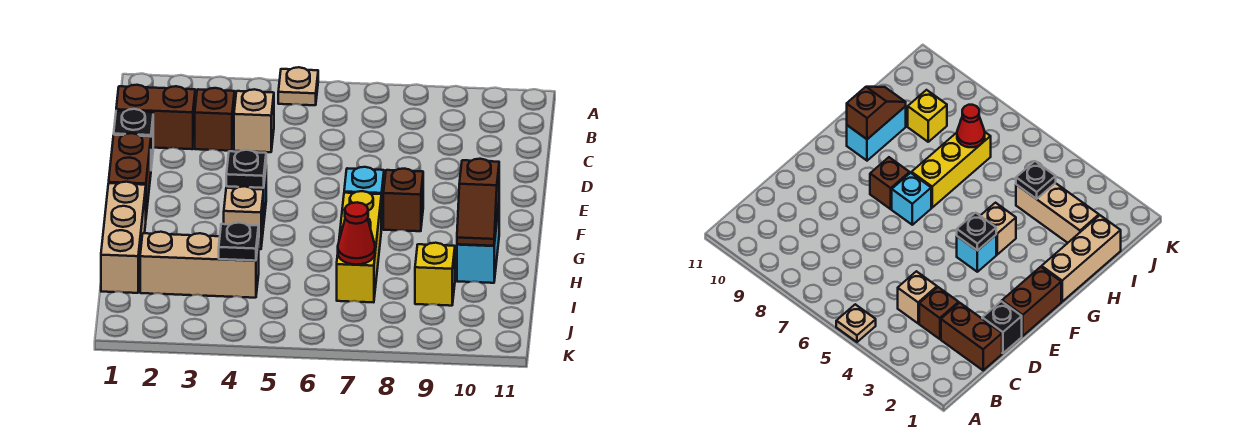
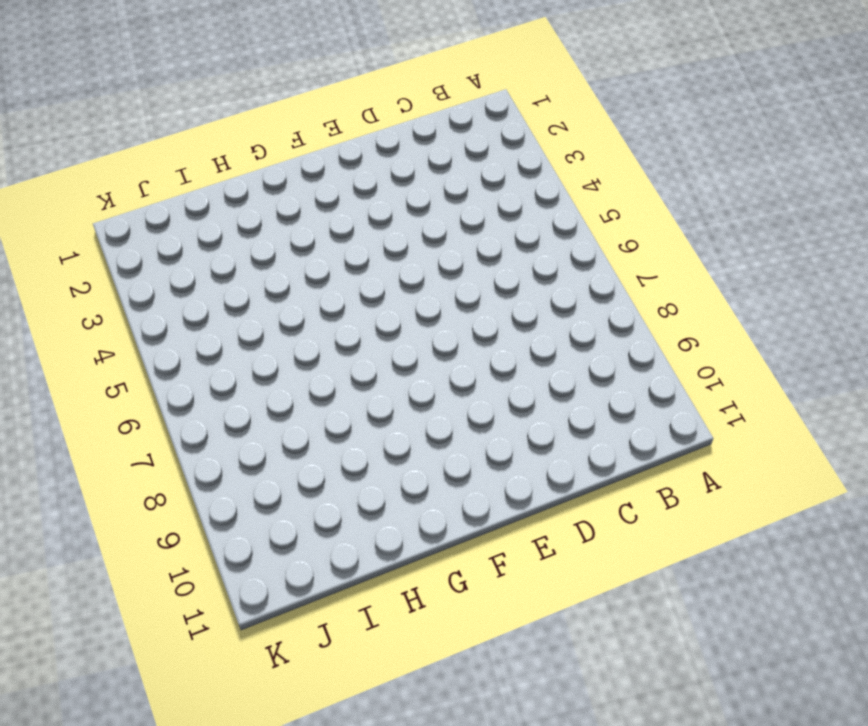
none -> tan plate A5 level 1
none -> brown brick C1:C2 level 1
none -> brown brick C3 level 1

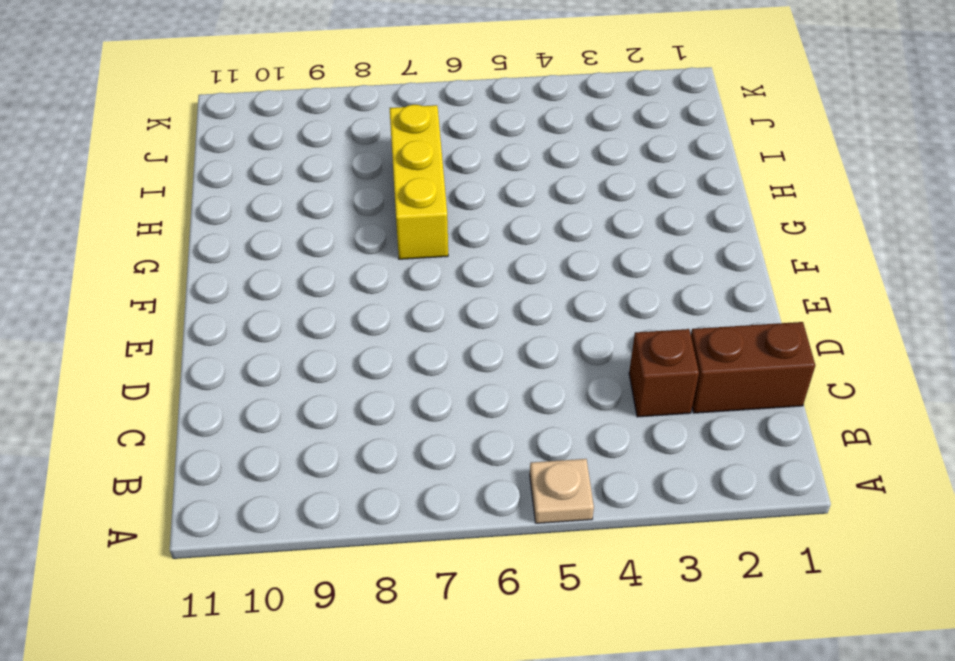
none -> tan brick C4 level 1
none -> black brick D1 level 1
none -> brown brick E1:F1 level 1

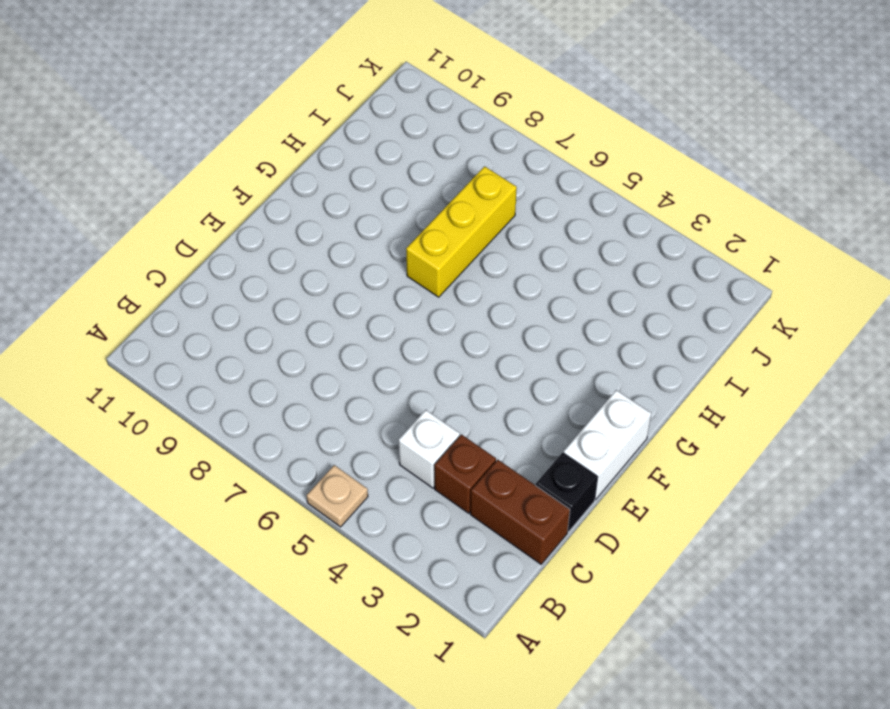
white brick C4 level 1 -> tan brick C4 level 1
white brick E1:F1 level 1 -> brown brick E1:F1 level 1
none -> cyan brick F4 level 1
none -> cyan brick F7 level 1
none -> brown brick F8 level 1

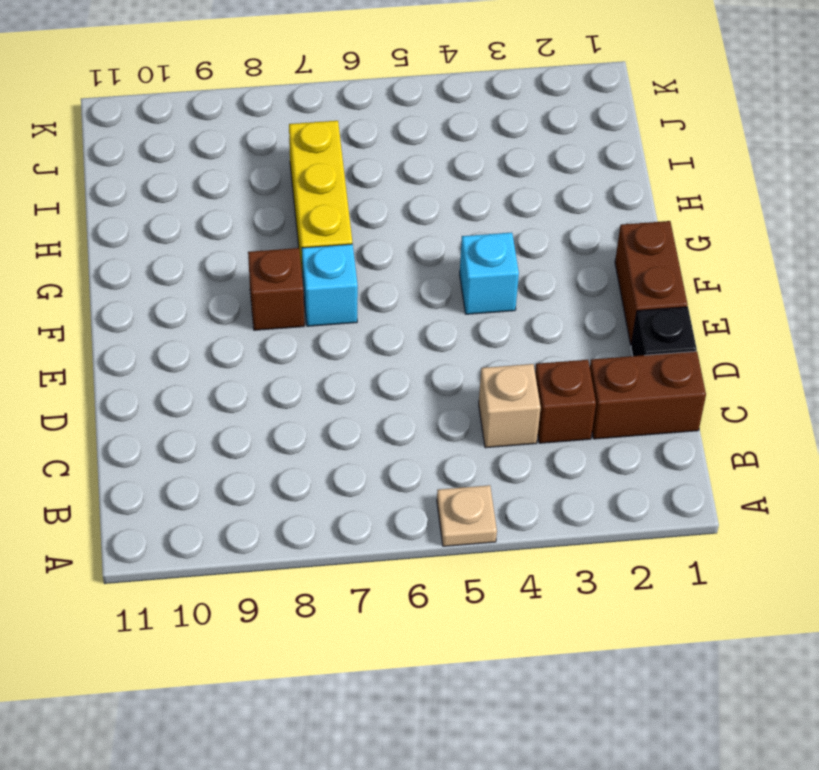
none -> tan brick G1:I1 level 1
none -> tan brick G4 level 1
none -> cyan brick G10:H10 level 1

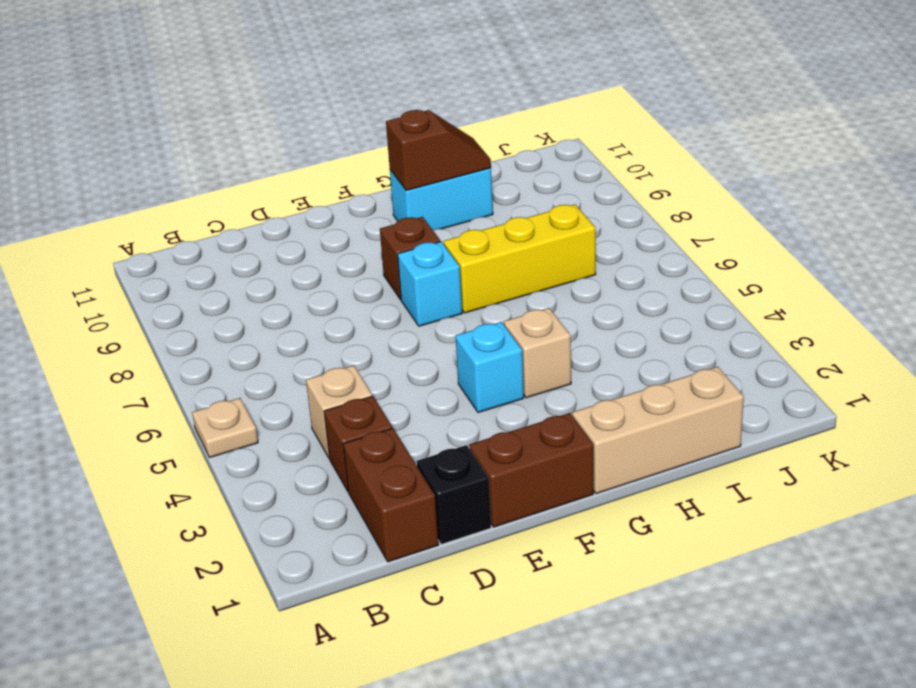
none -> tan brick I2:I4 level 1
none -> yellow brick I9 level 1
none -> black plate F4 level 2

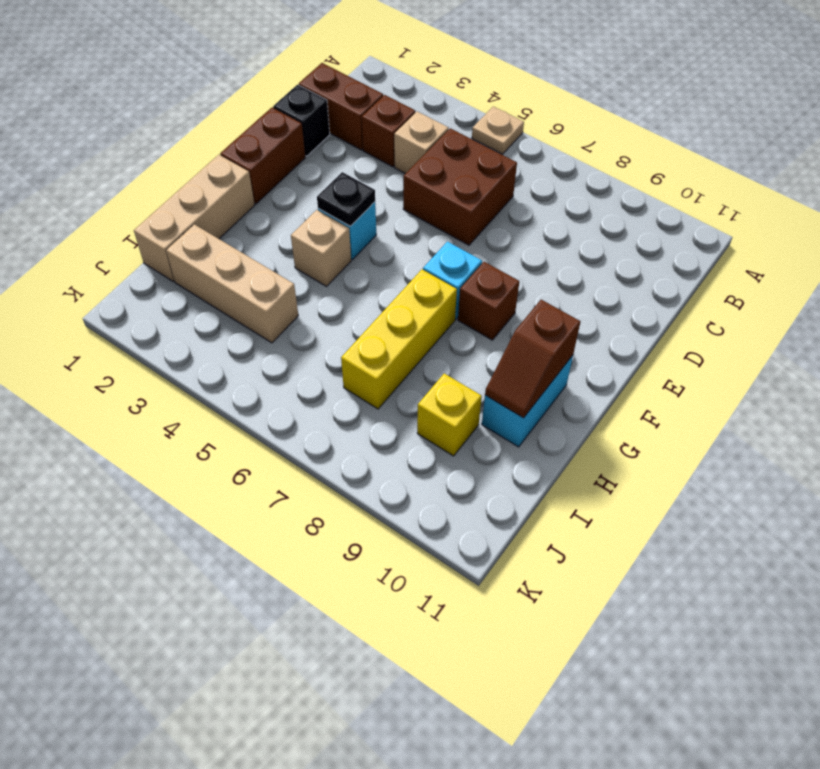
brown brick C5:D6 level 1 -> none
none -> black plate I4 level 2
none -> red cone I7 level 2

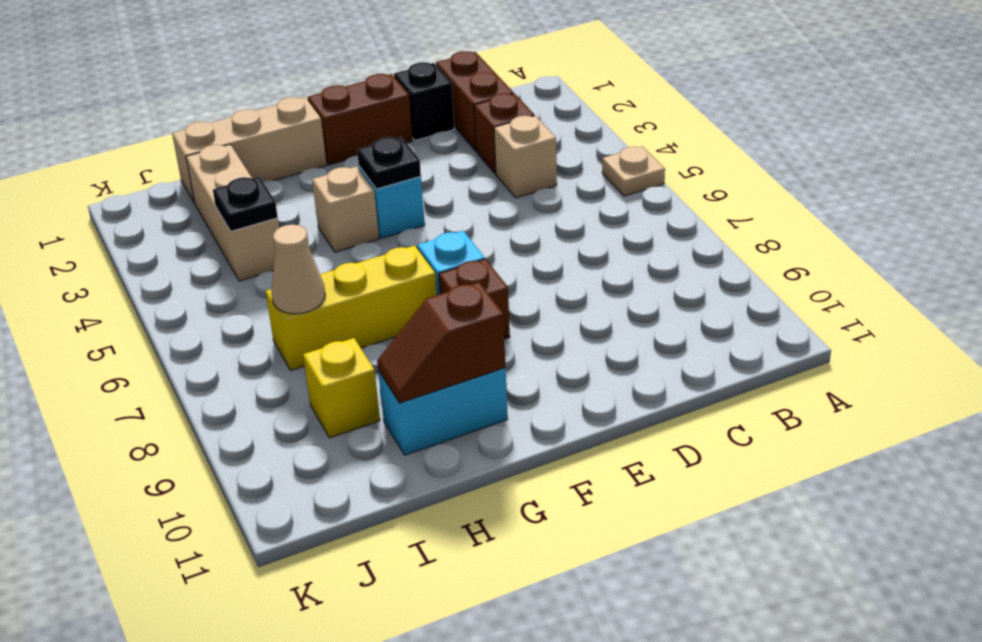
tan cone I7 level 2 -> red cone I7 level 2

